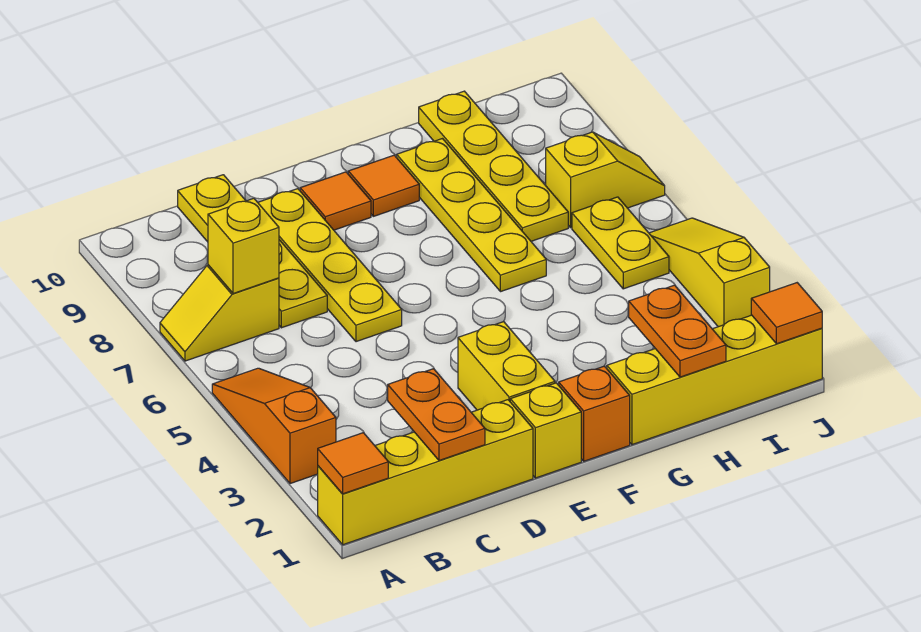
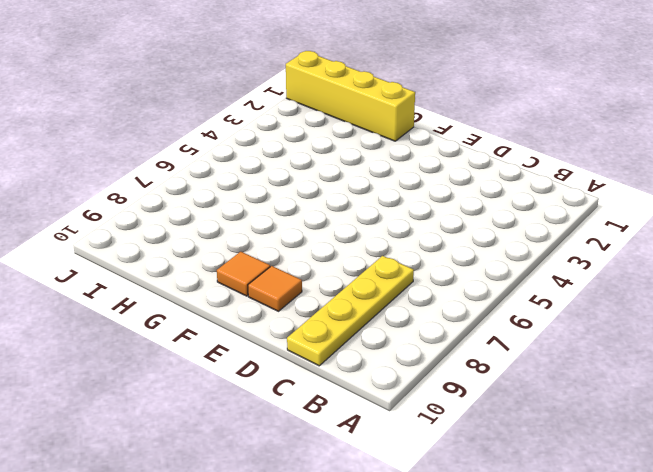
none -> yellow brick A1:D1 level 1
none -> orange slope A3:A5 level 1 top 3
none -> yellow slope A7:B7 level 1 top B

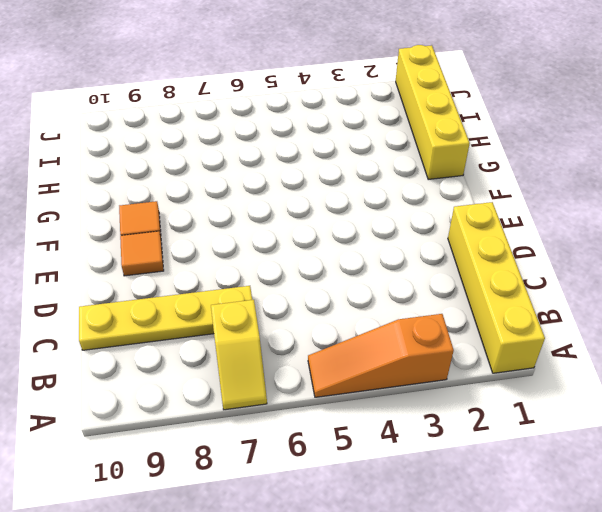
none -> yellow plate D6:D9 level 1
none -> yellow brick E1 level 1
none -> yellow brick E2:E3 level 1

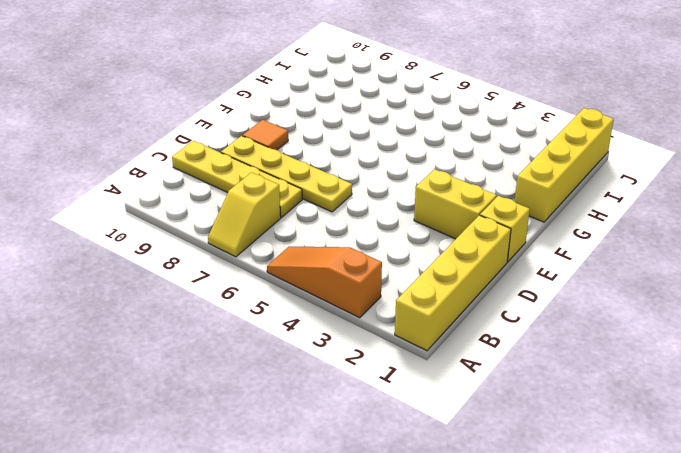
none -> orange brick F1 level 1
none -> orange tile F9 level 1
none -> yellow plate G6:G9 level 1

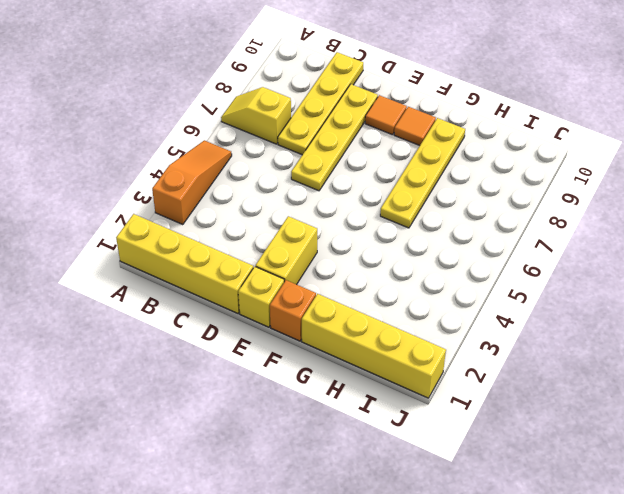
none -> yellow plate H7:H10 level 1
none -> yellow plate I5:I6 level 1
none -> yellow slope I7:J7 level 1 top I

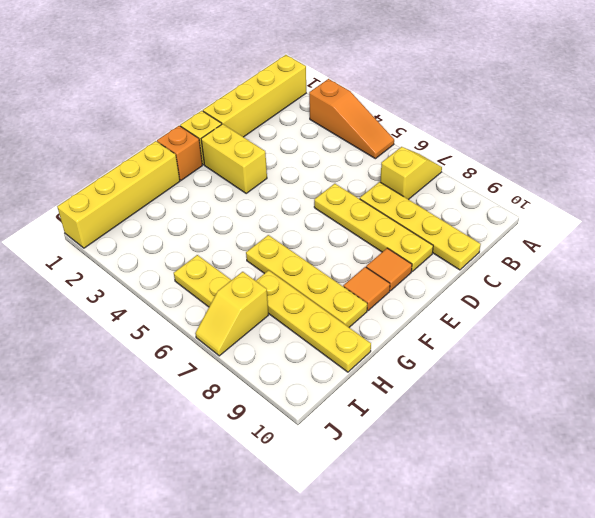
none -> yellow slope J3:J5 level 1 top 3
none -> orange tile A1 level 2
none -> yellow brick B7 level 2

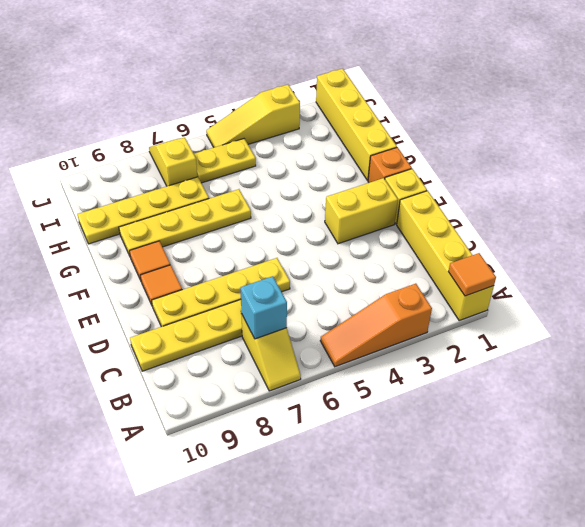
cyan brick B7 level 2 -> yellow brick B7 level 2
none -> orange plate C1:C2 level 2
none -> orange plate H1:H2 level 2
none -> orange tile J1 level 2

